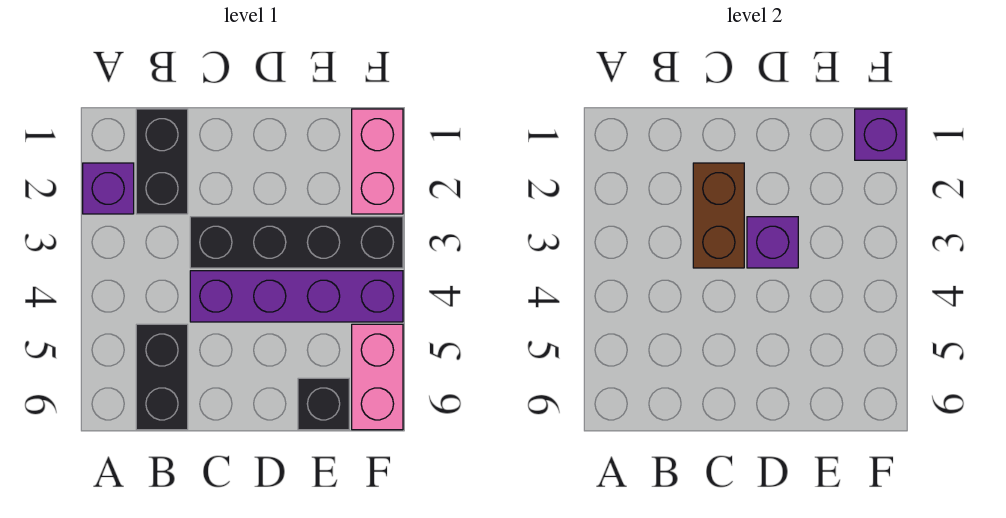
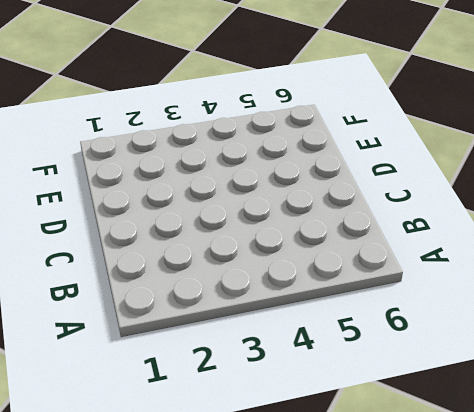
none -> purple brick A2 level 1
none -> black brick B1:B2 level 1

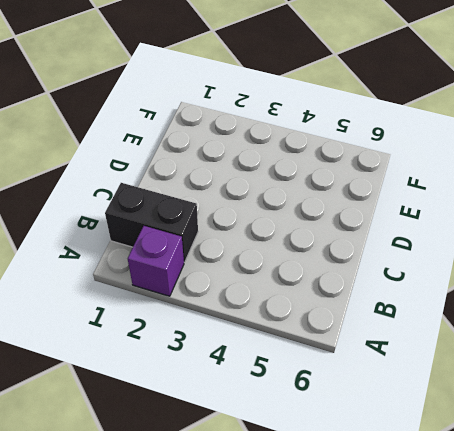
none -> black brick B5:B6 level 1
none -> black brick C3:F3 level 1

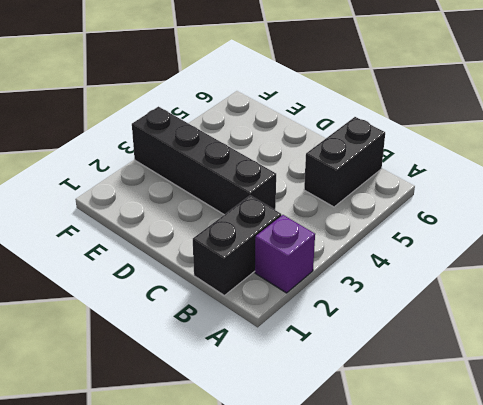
none -> purple brick C4:F4 level 1
none -> black brick E6 level 1

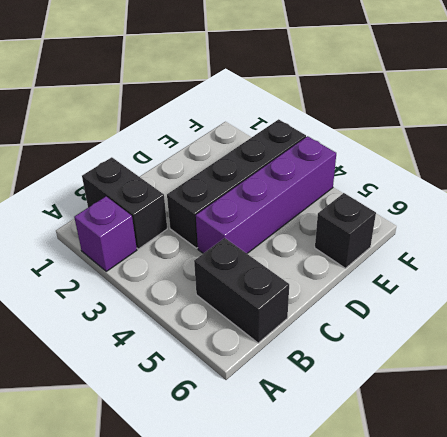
none -> pink brick F1:F2 level 1
none -> pink brick F5:F6 level 1

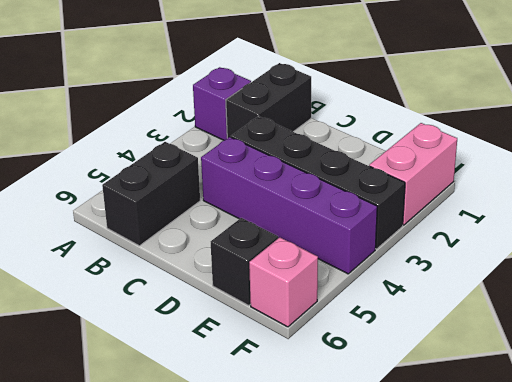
pink brick F6 level 1 -> pink brick F5:F6 level 1
none -> brown brick C2:C3 level 2
none -> purple brick D3 level 2

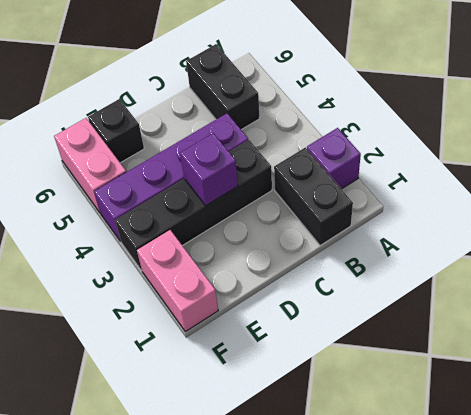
none -> brown brick C2:C3 level 2
none -> purple brick F1 level 2

